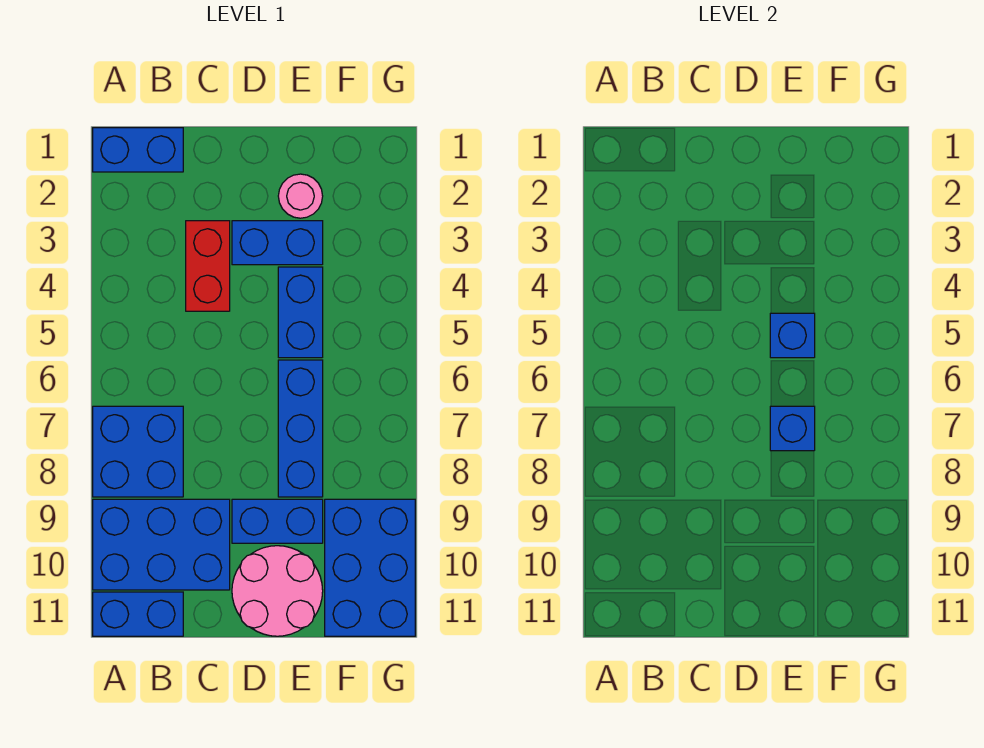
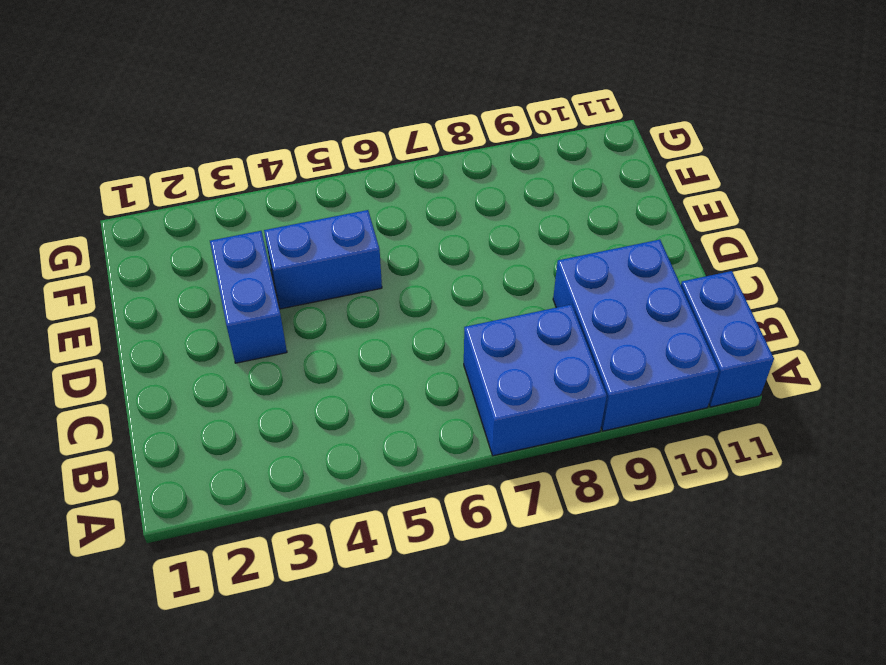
none -> blue brick A1:B1 level 1
none -> red brick C3:C4 level 1
none -> blue brick D9:E9 level 1

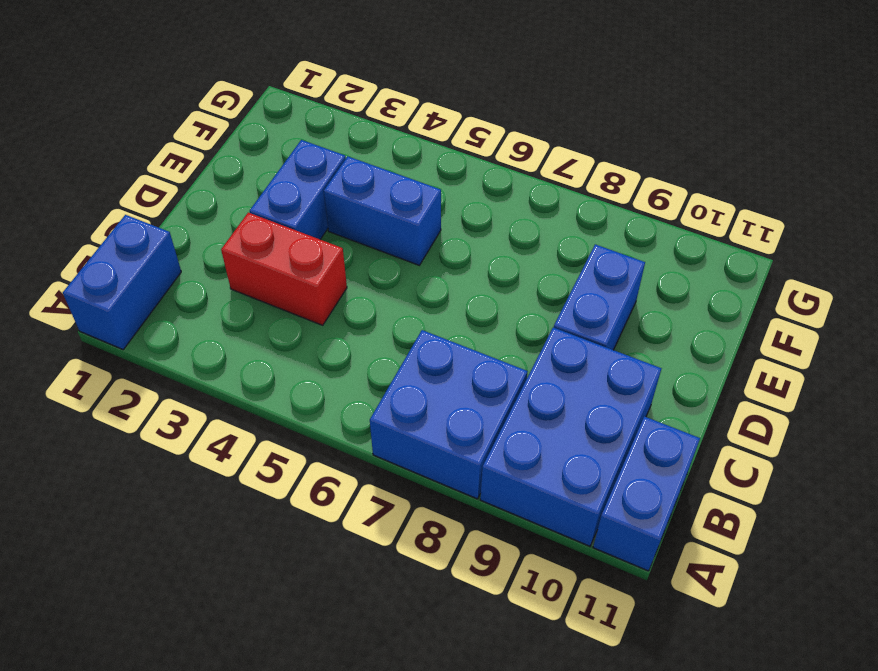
none -> pink round brick D10:E11 level 1
none -> pink round brick E2 level 1
none -> blue brick E6:E8 level 1

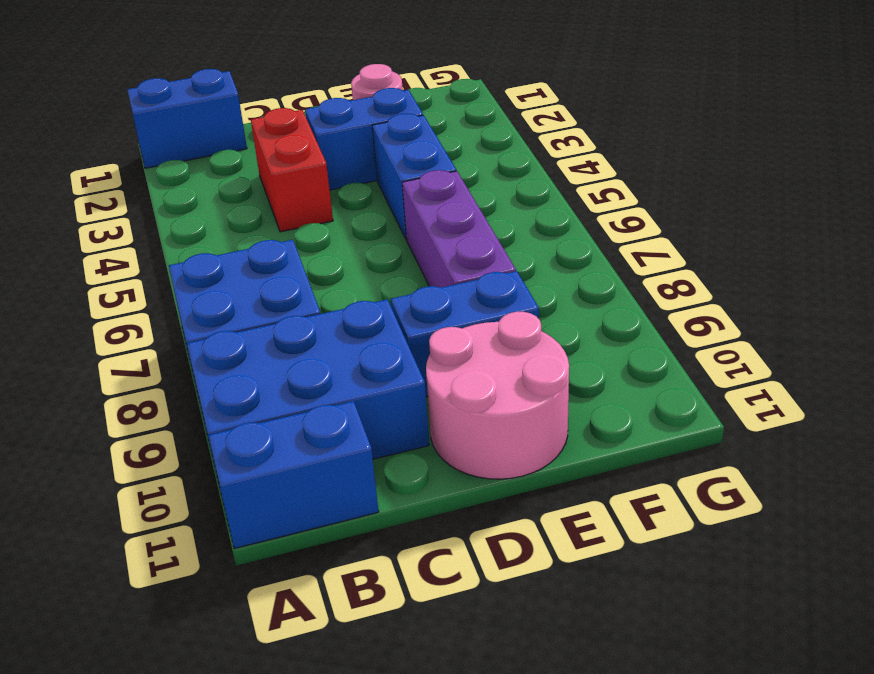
purple brick E6:E8 level 1 -> blue brick E6:E8 level 1
none -> blue brick F9:G11 level 1
none -> blue brick E5 level 2
none -> blue brick E7 level 2

